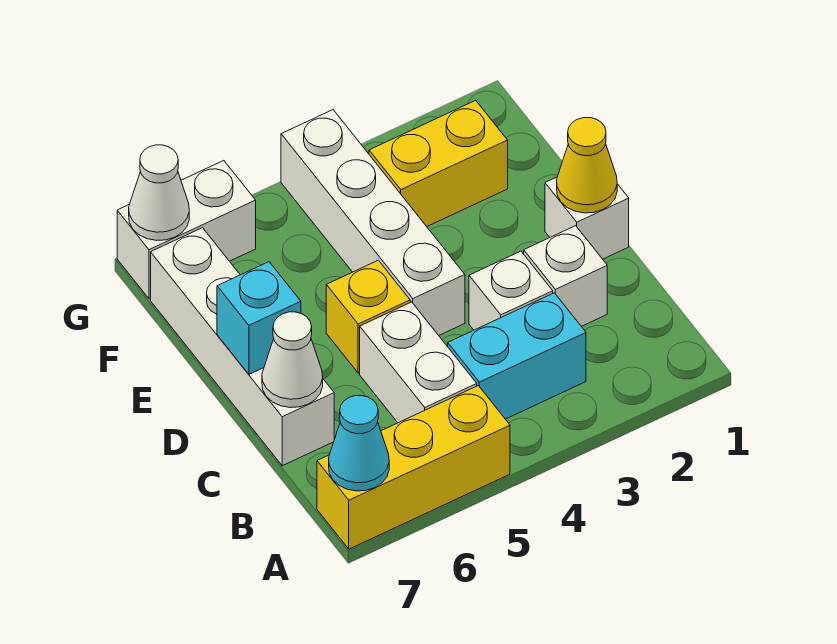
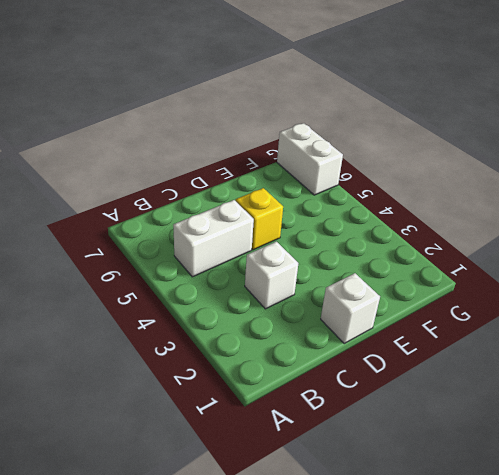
none -> yellow brick A5:A7 level 1
none -> cyan brick B3:B4 level 1
none -> white brick C2 level 1

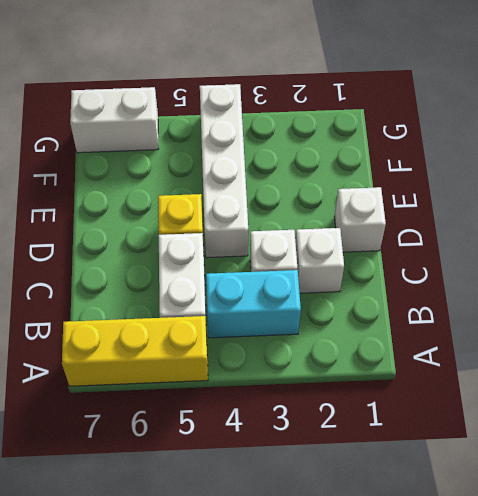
none -> white brick C7:F7 level 1
none -> yellow brick F2:F3 level 1
none -> cyan cone A7 level 2

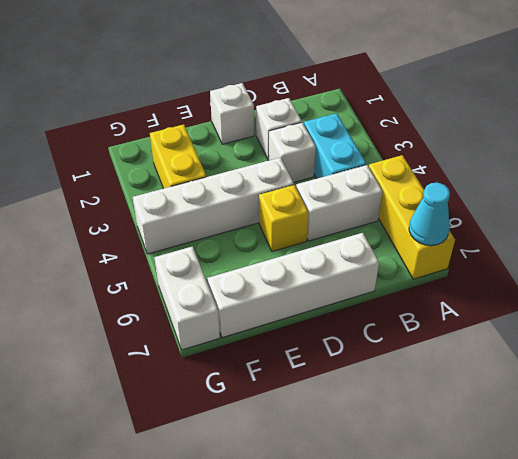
none -> white cone C7 level 2
none -> yellow cone D1 level 2
none -> cyan brick D7 level 2

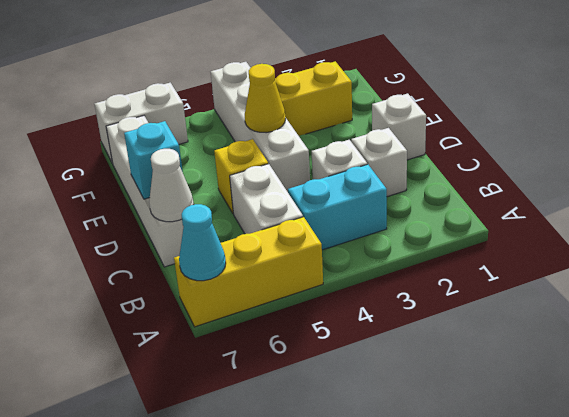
yellow cone E4 level 2 -> yellow cone D1 level 2
none -> white cone G7 level 2

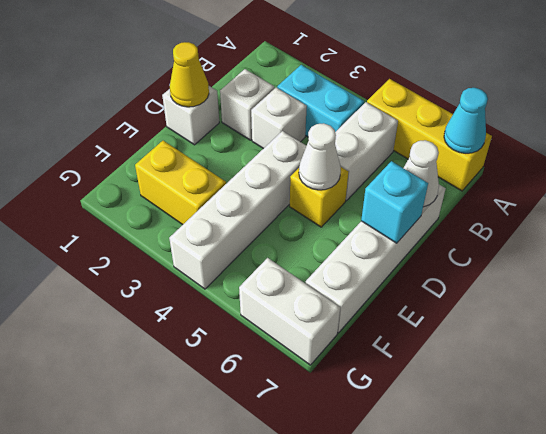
white cone D5 level 2 -> white cone G7 level 2

